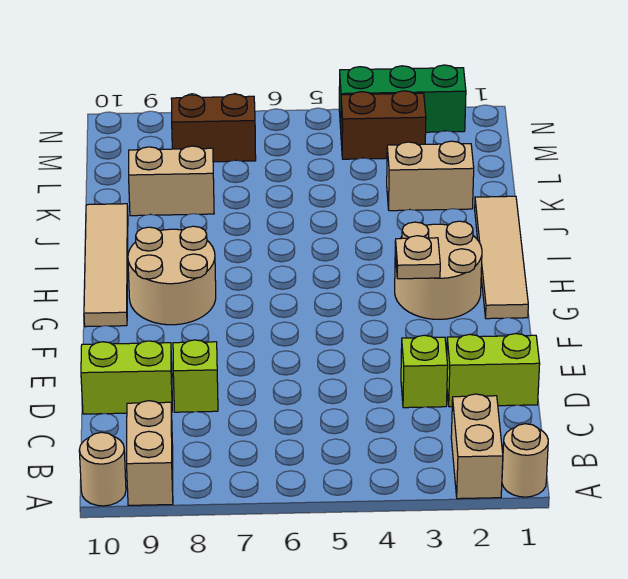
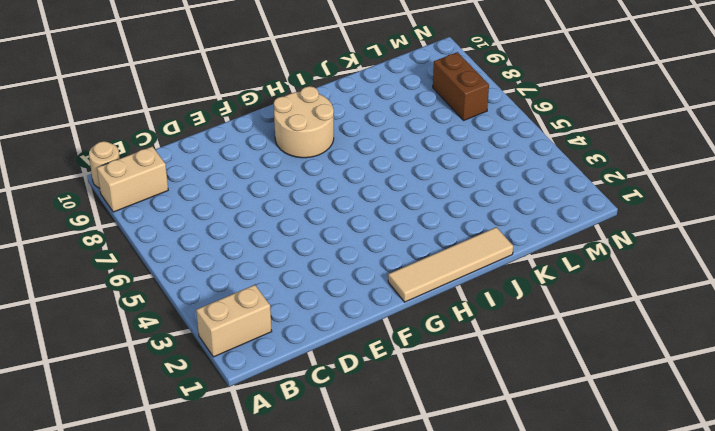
none -> tan round brick A1 level 1
none -> lime brick D1:D2 level 1
none -> lime brick D3 level 1

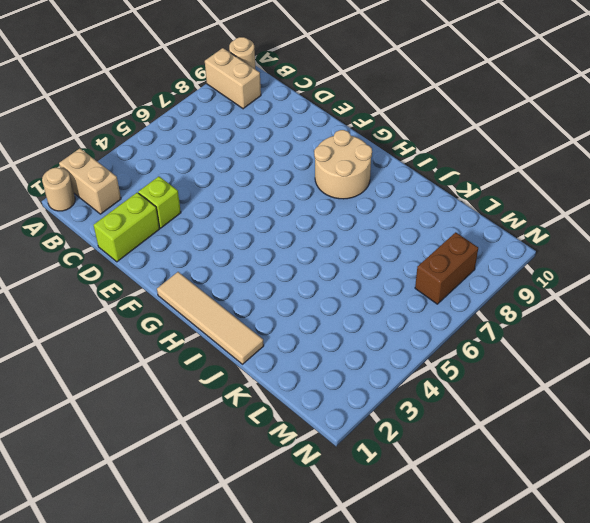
none -> lime brick D8 level 1
none -> lime brick D9:D10 level 1
none -> tan round brick G2:H3 level 1

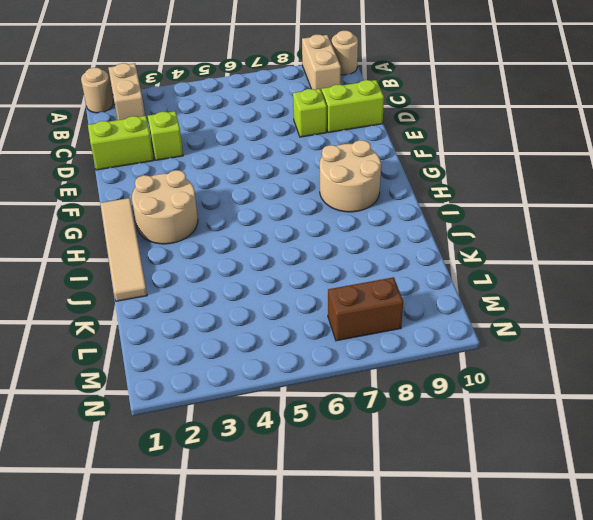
none -> tan tile G10:J10 level 1
none -> tan brick K2:K3 level 1
none -> tan brick K8:K9 level 1

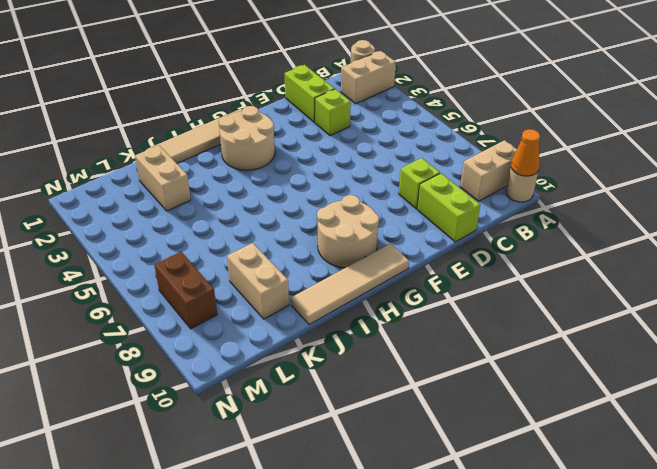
orange cone A10 level 2 -> none
none -> brown brick M3:M4 level 1
none -> green brick N2:N4 level 1
none -> tan plate G3 level 2

